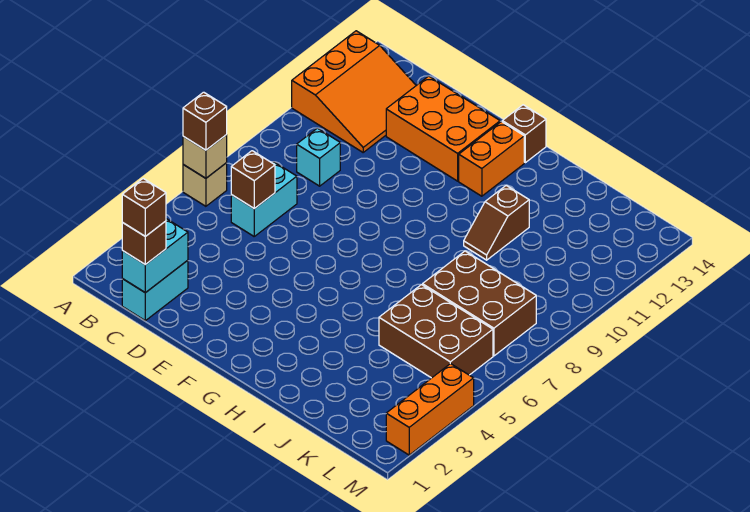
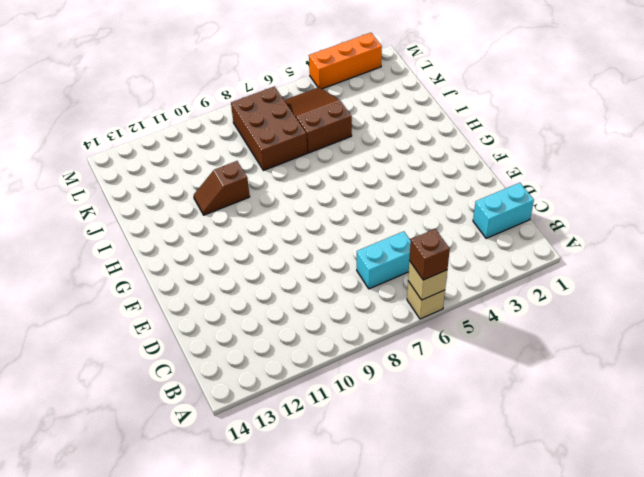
brown slope I10:I11 level 1 top 10 -> brown slope I10:I11 level 1 top 11
brown slope J5:L6 level 1 top J -> brown brick J5:L6 level 1
none -> orange slope A11:C13 level 1 top A
none -> cyan brick C9 level 1
none -> orange brick D12:F13 level 1

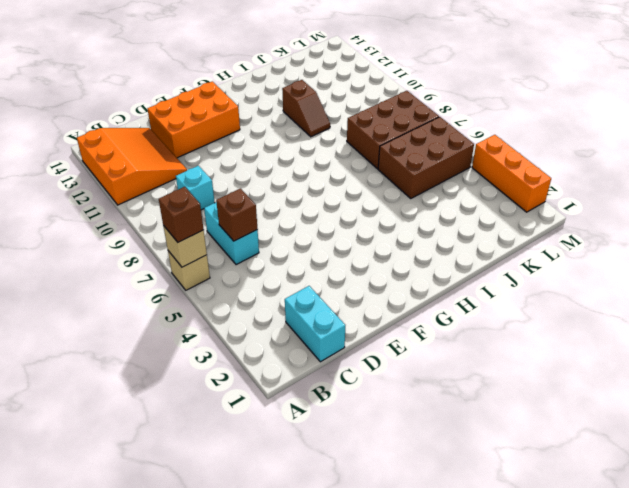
none -> orange brick G12:G13 level 1
none -> brown brick G14 level 1
none -> cyan brick C1:C2 level 2

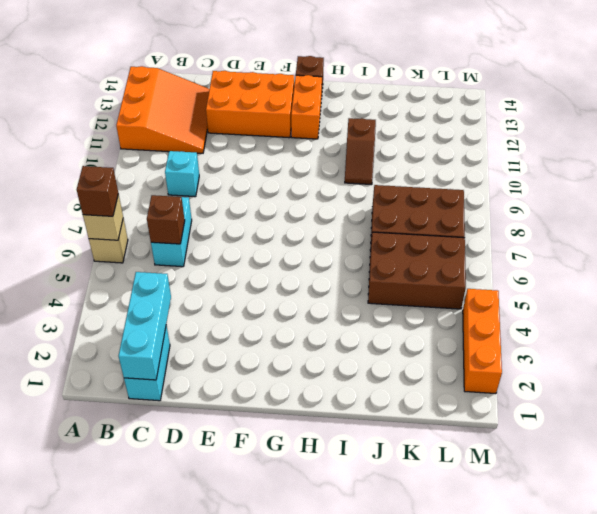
cyan brick C1:C3 level 2 -> cyan brick C1:C2 level 2
none -> brown brick C1 level 3
none -> brown brick C1 level 4

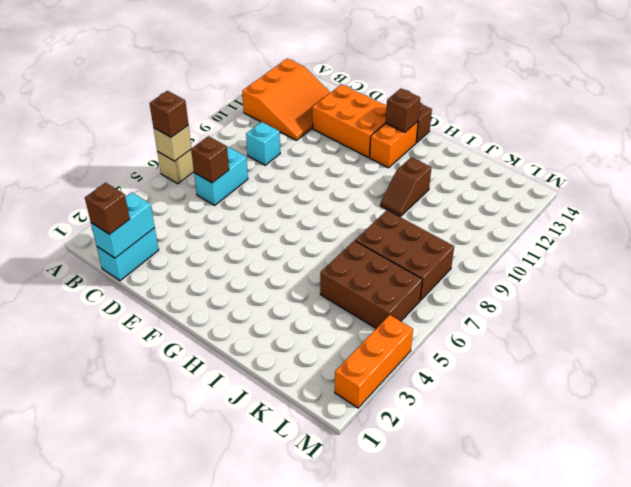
brown brick G13 level 2 -> brown brick C1 level 4

